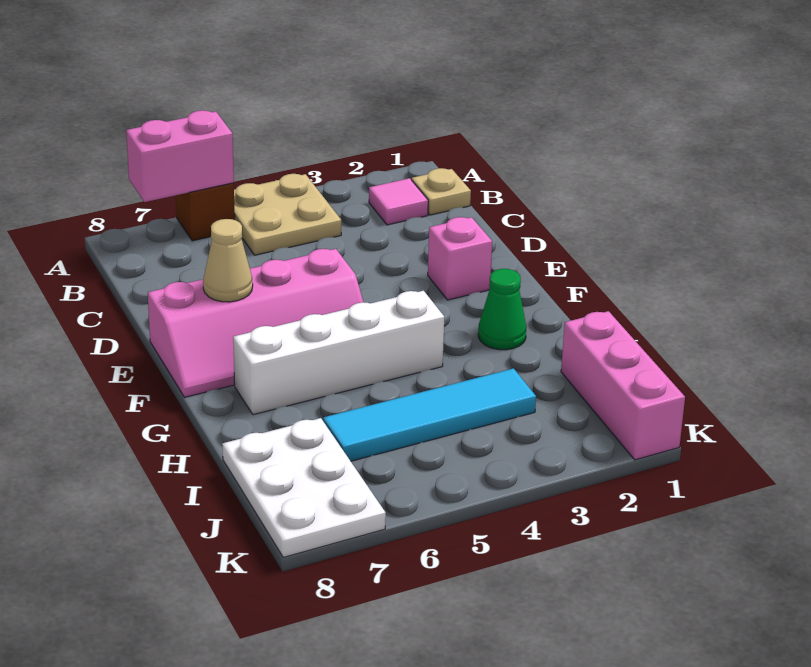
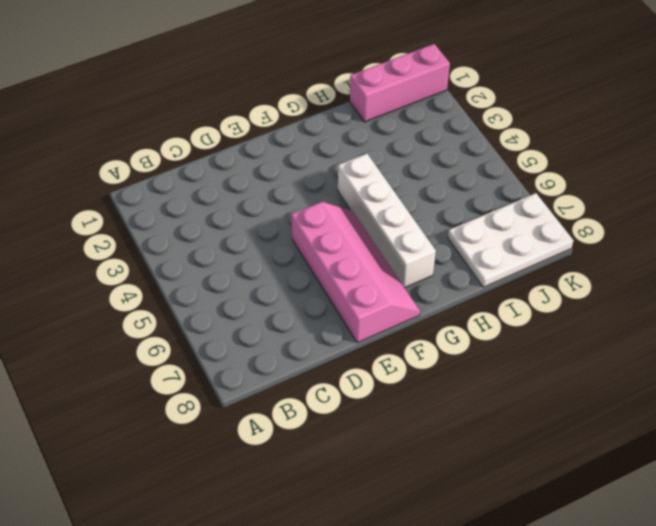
none -> tan plate A4:B5 level 1
none -> brown brick A6 level 1
none -> tan plate B1 level 1

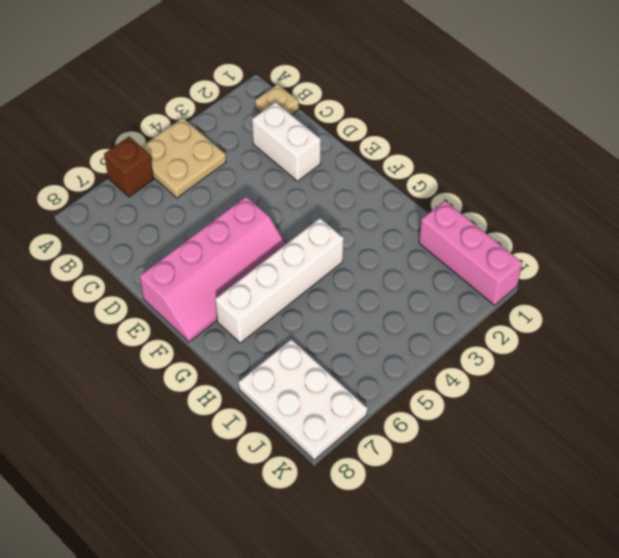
white brick C2:D2 level 1 -> none
none -> pink tile B2 level 1
none -> pink brick E2 level 1
none -> green cone G2 level 1

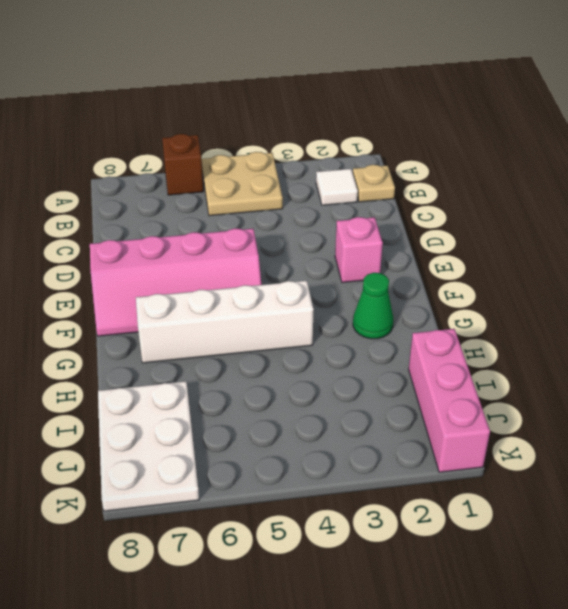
white tile B2 level 1 -> pink tile B2 level 1
none -> cyan tile I3:I6 level 1
none -> pink brick A6:A7 level 2
none -> tan cone E7 level 2

